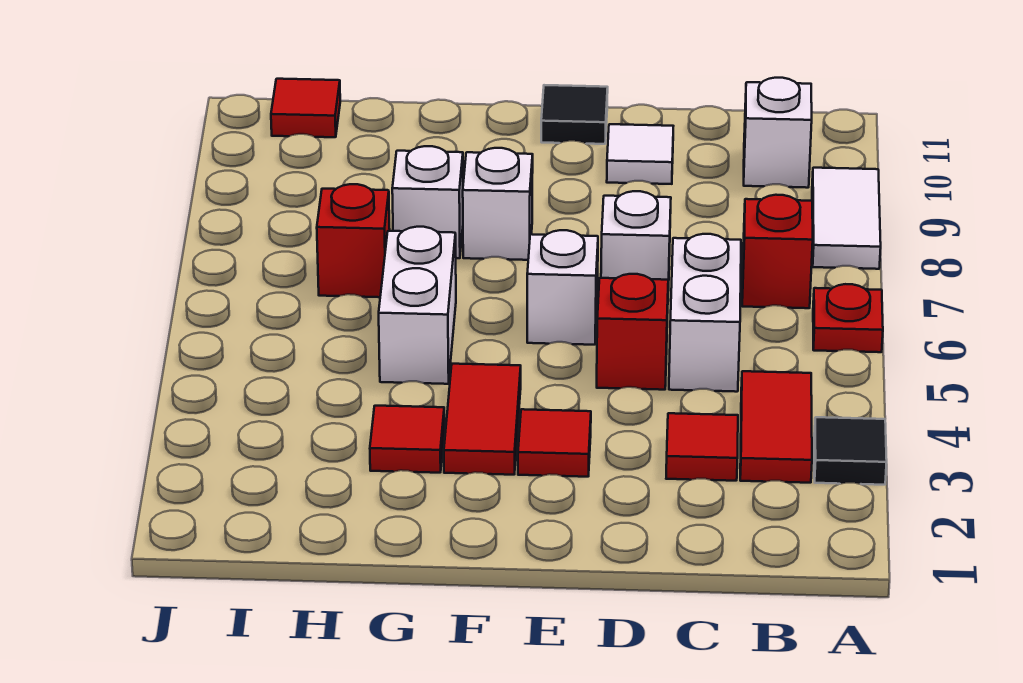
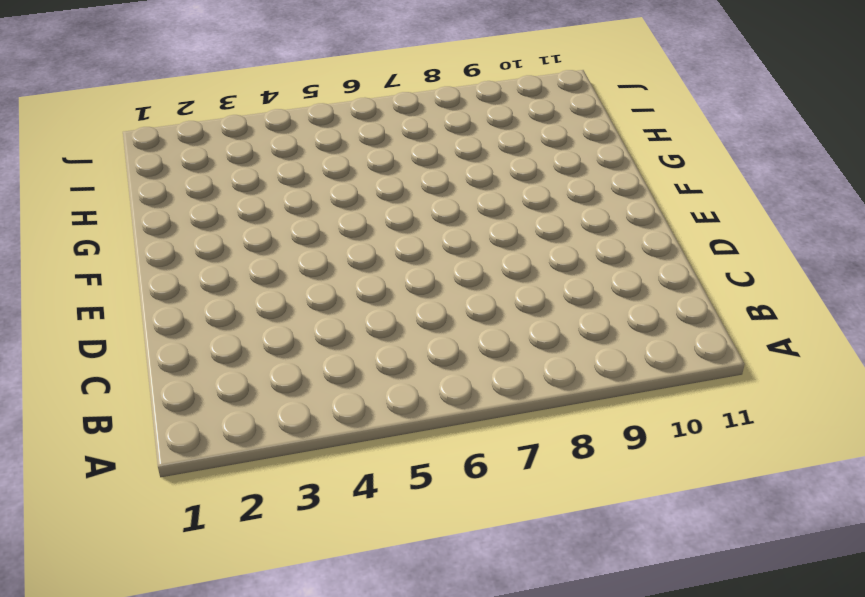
none -> black tile A3 level 1
none -> red plate A6 level 1
none -> white tile A8:A9 level 1

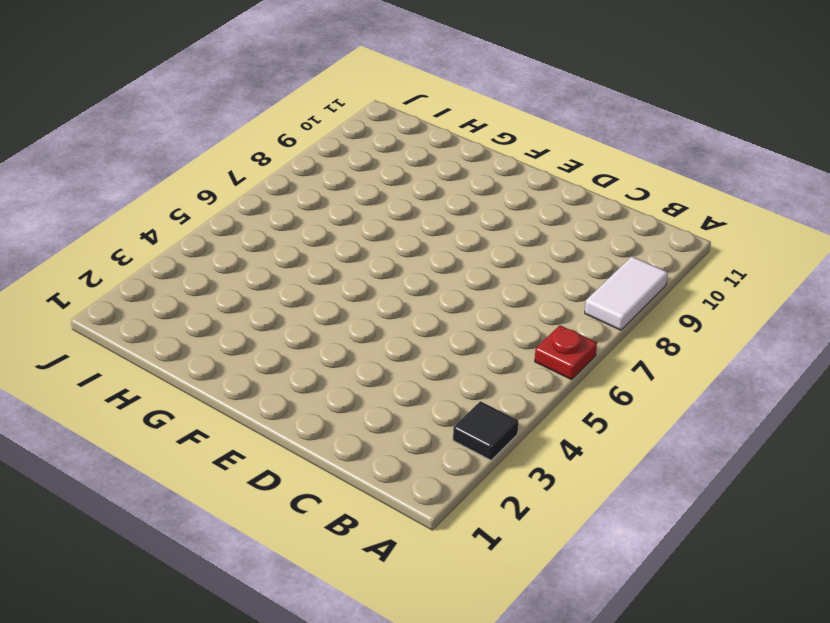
none -> red tile B3:B4 level 1
none -> red brick B7 level 1
none -> white brick B10 level 1

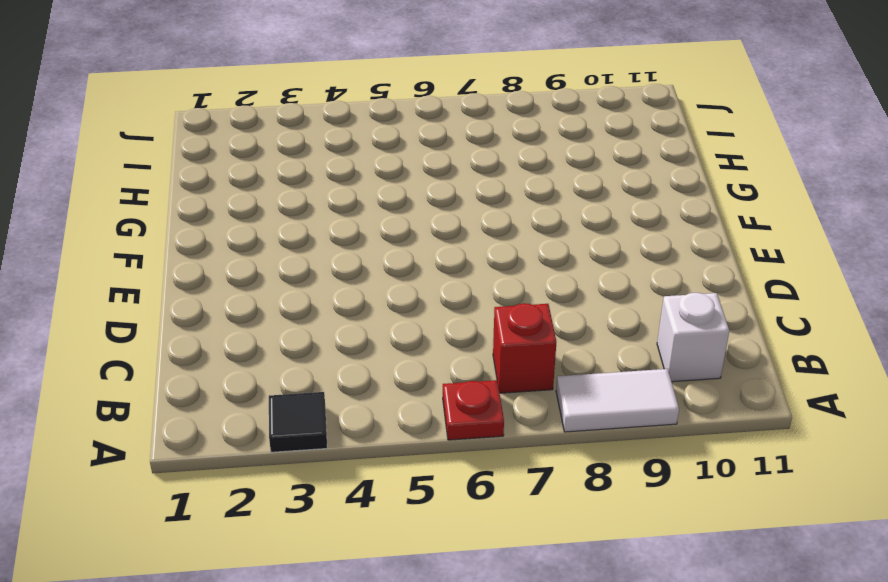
none -> red tile B3:B4 level 1
none -> red tile C3 level 1
none -> white brick C5:C6 level 1

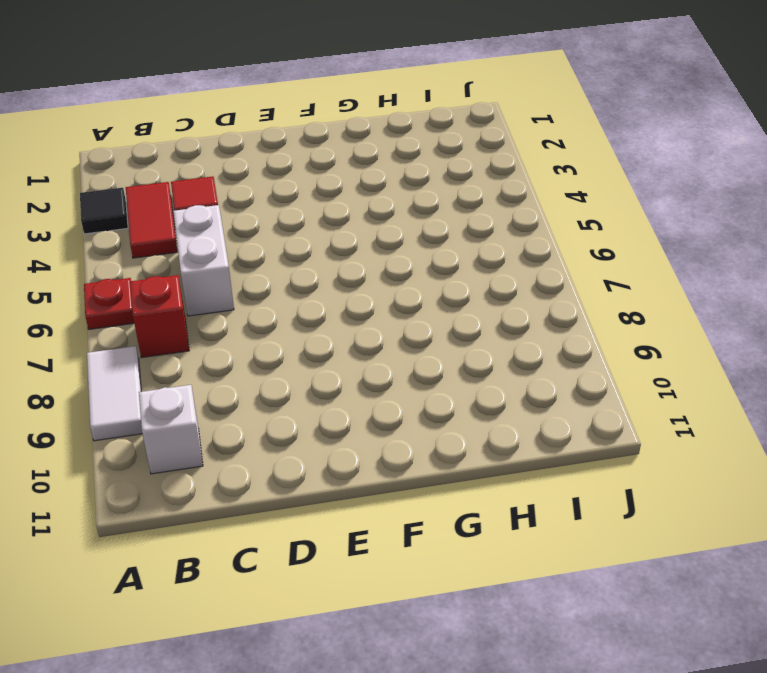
none -> red brick D5 level 1
none -> white brick D7 level 1
none -> white tile D10 level 1

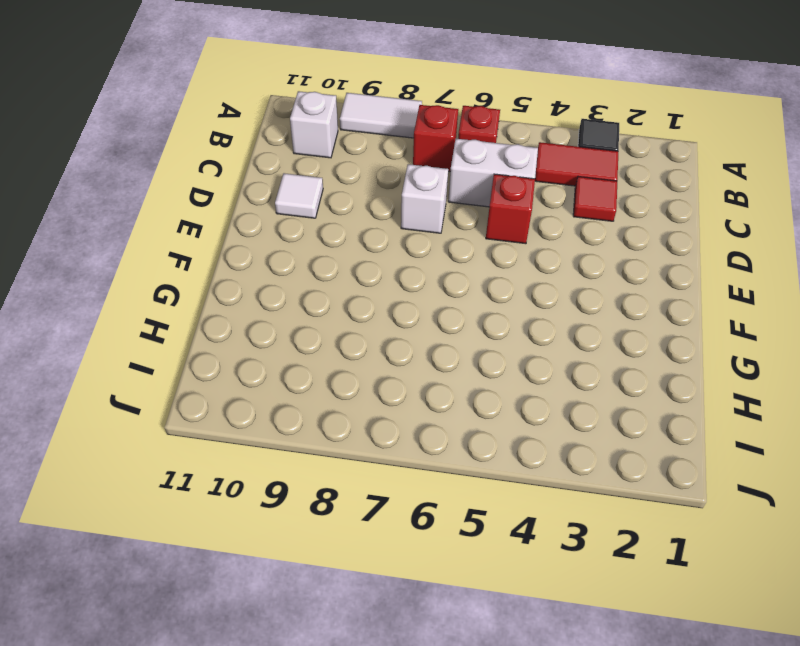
none -> red tile E3 level 1
none -> white brick E6 level 1
none -> black tile E11 level 1

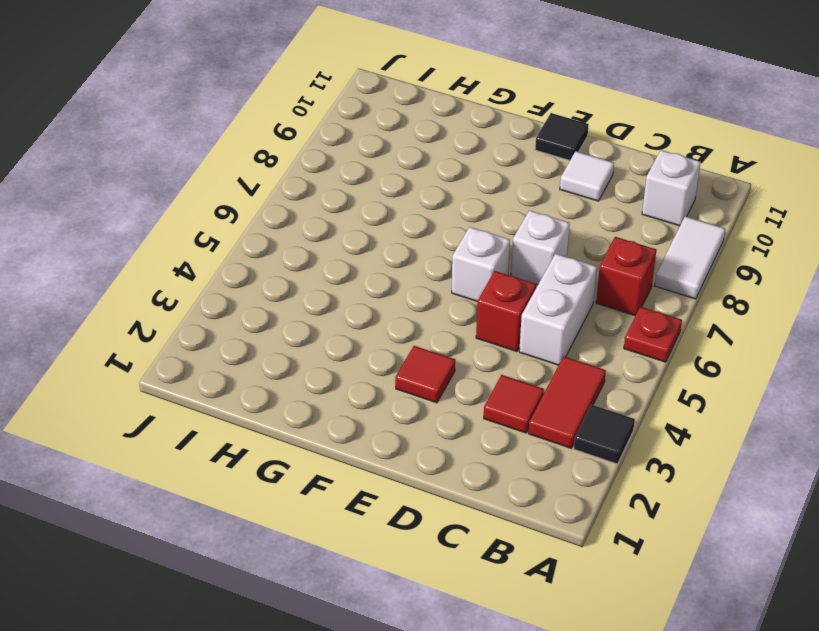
none -> red tile F3:F4 level 1
none -> white brick F8 level 1
none -> red tile G3 level 1

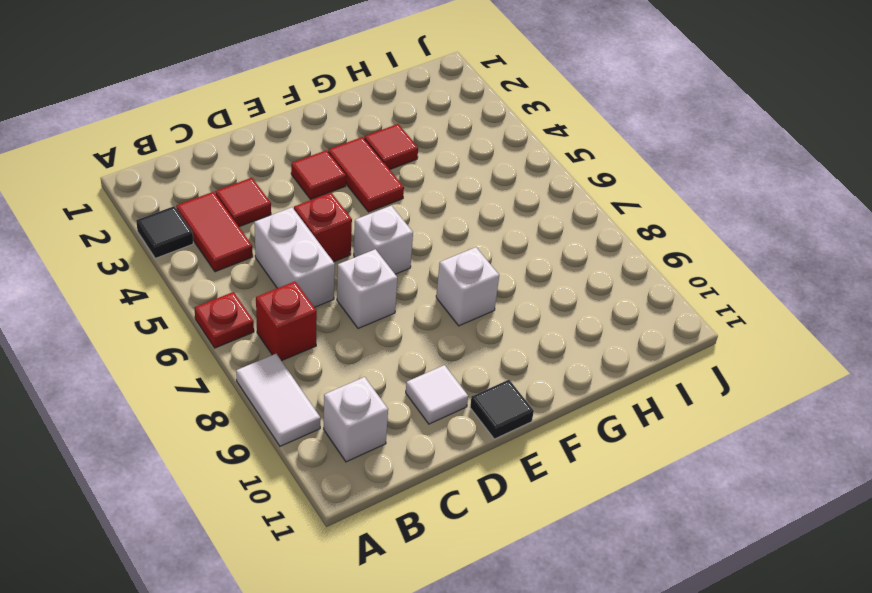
none -> white brick G5:G6 level 1
none -> white brick G8 level 1
none -> red brick H7 level 1

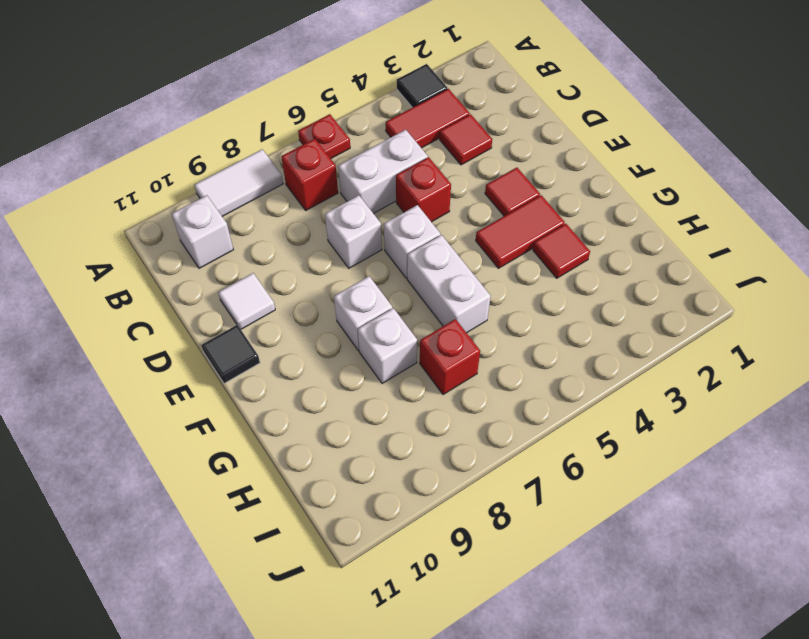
white brick F6:G6 level 1 -> white brick G5:G6 level 1
none -> red tile I11 level 1

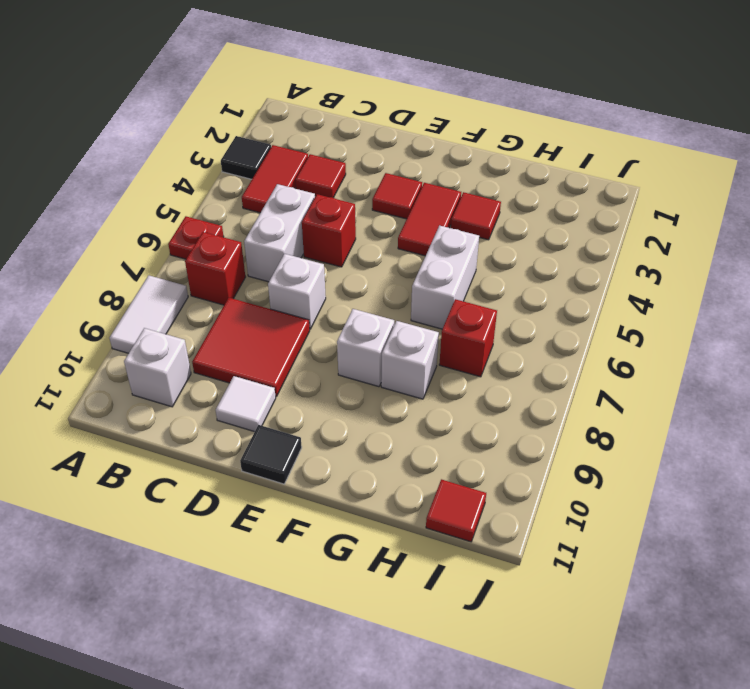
red tile C8:D9 level 1 -> none
none -> white brick E6 level 1

